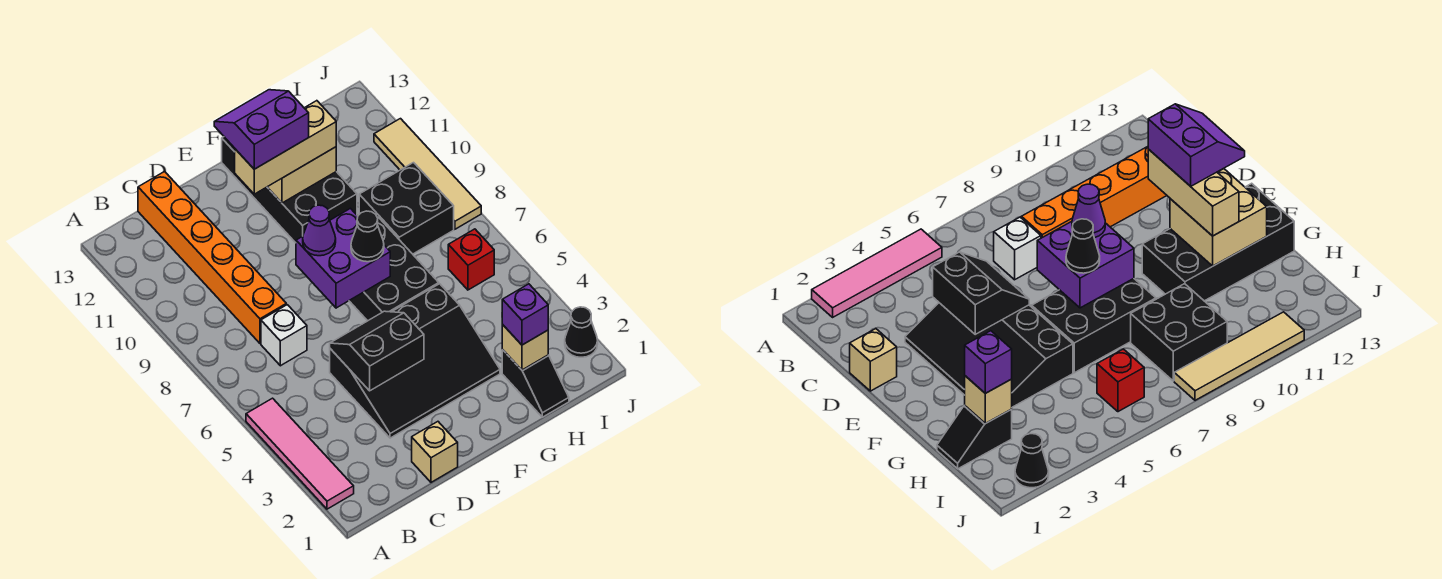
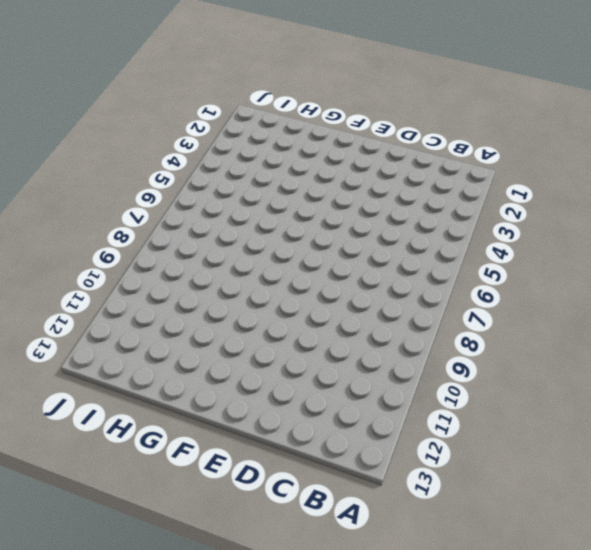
none -> pink tile A2:A5 level 1
none -> white brick C7 level 1
none -> orange brick C8:C13 level 1

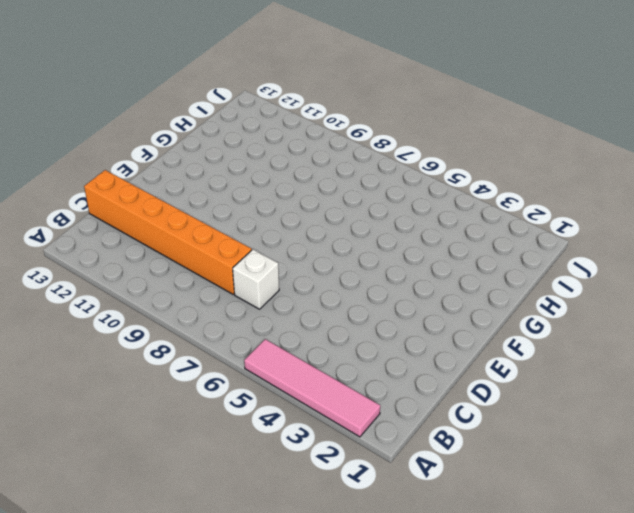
none -> tan brick D1 level 1
none -> black slope D3:G5 level 1 top 5
none -> black brick F6:G8 level 1

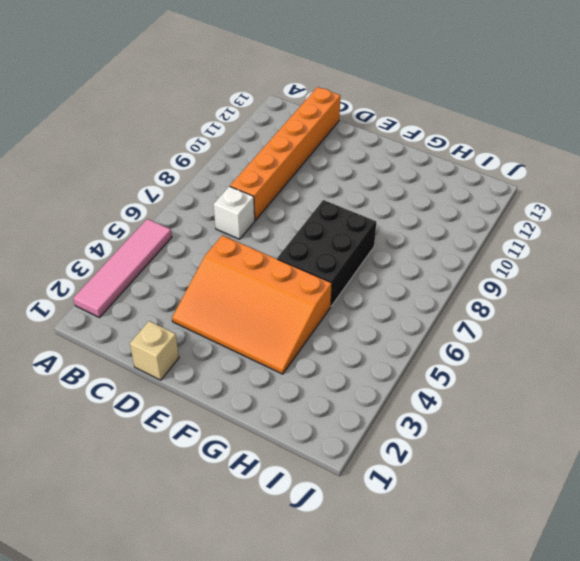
orange slope D3:G5 level 1 top 5 -> black slope D3:G5 level 1 top 5
none -> black brick F10:G13 level 1
none -> black slope H1:H2 level 1 top 2
none -> black brick H8:I9 level 1

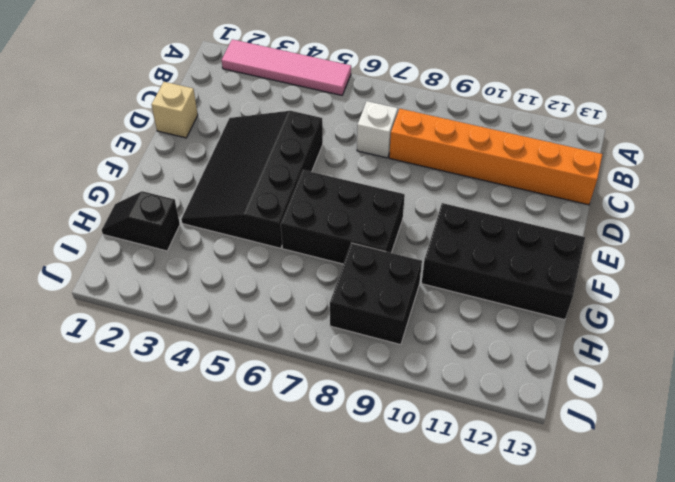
none -> red brick I6 level 1
none -> black cone J2 level 1
none -> tan tile J8:J11 level 1

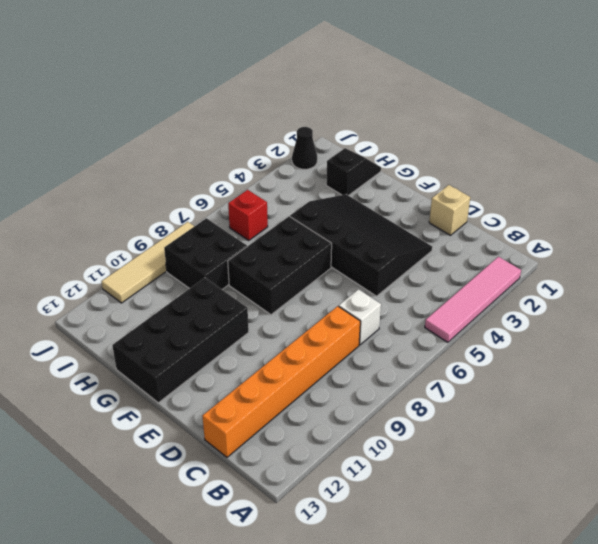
none -> black slope D4:E5 level 2 top 4
none -> purple brick E7:F8 level 2
none -> tan brick F11:G12 level 2

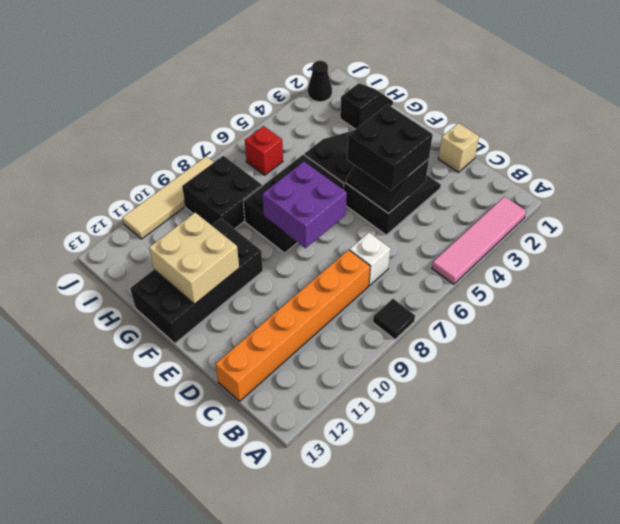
black tile A8 level 1 -> none
black brick D4:E5 level 3 -> none
none -> tan brick H2 level 2
none -> purple cone E8 level 3
none -> tan brick E11:G11 level 3

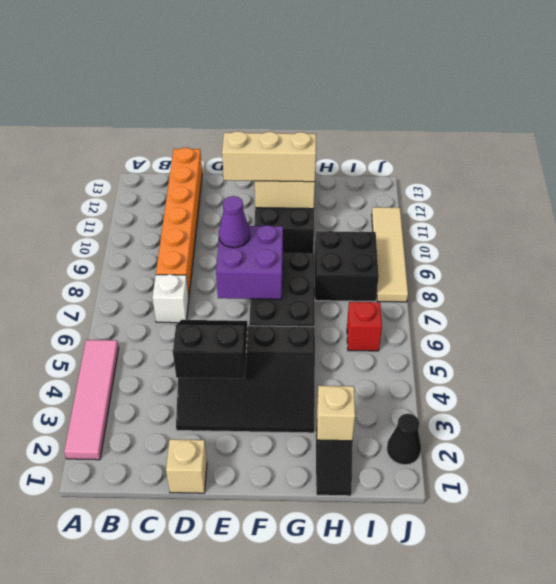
none -> black cone F7 level 3
none -> purple brick H2 level 3
none -> purple slope E11:F12 level 4 top 11

